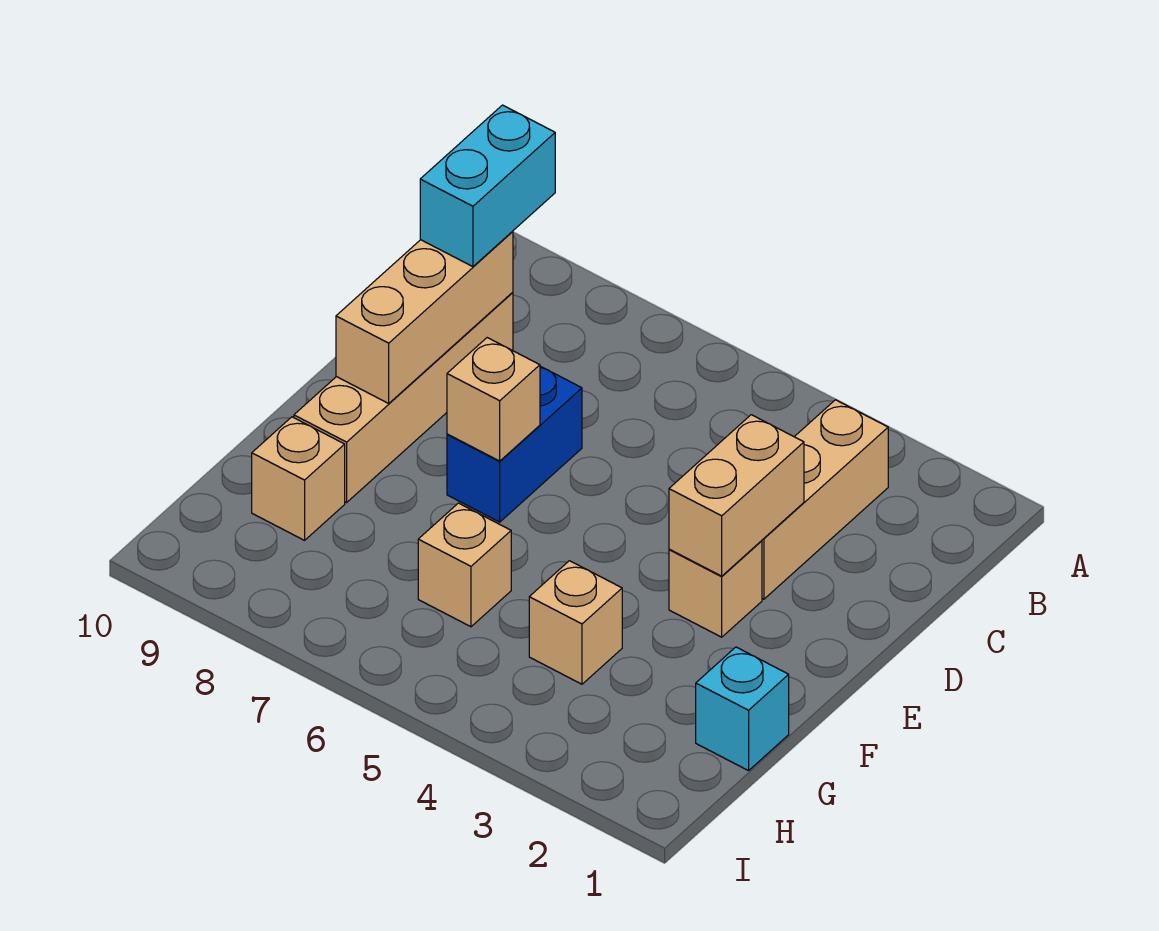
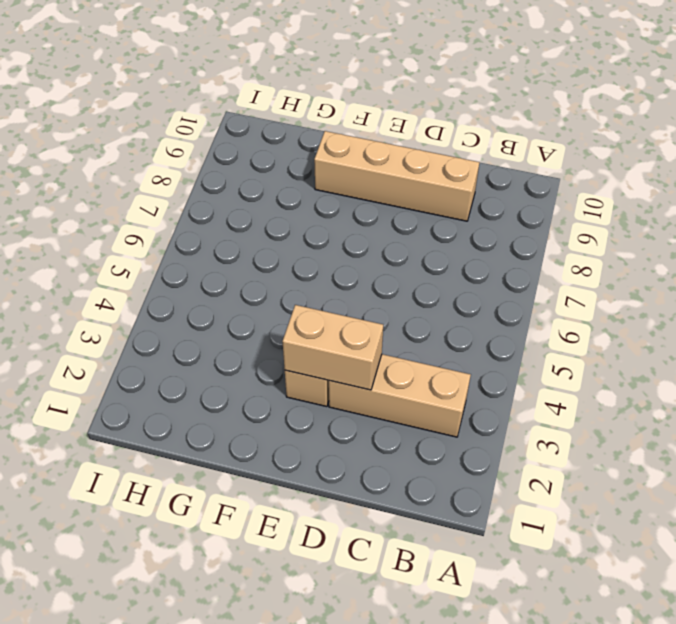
none -> blue brick D7:E7 level 1
none -> cyan brick G1 level 1
none -> tan brick G4 level 1

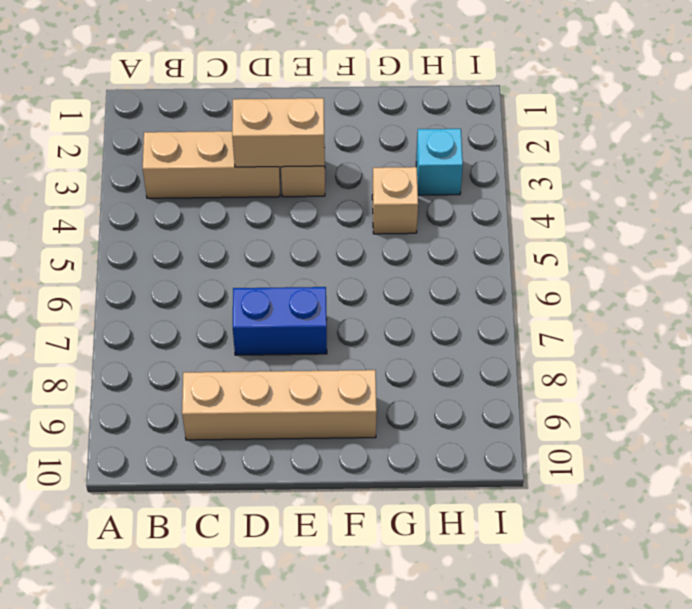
cyan brick H3 level 1 -> cyan brick G1 level 1
none -> tan brick G6 level 1
none -> tan brick G9 level 1
none -> tan brick C9:E9 level 2

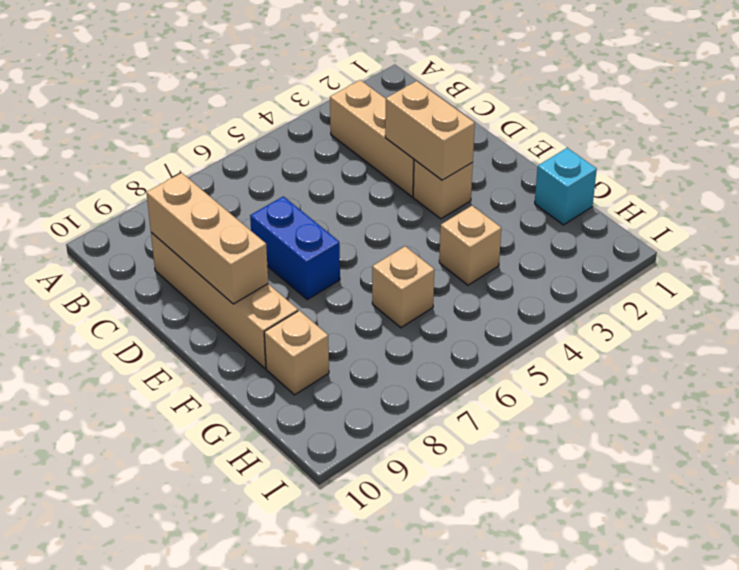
none -> tan brick E7 level 2
none -> cyan brick B9:C9 level 3

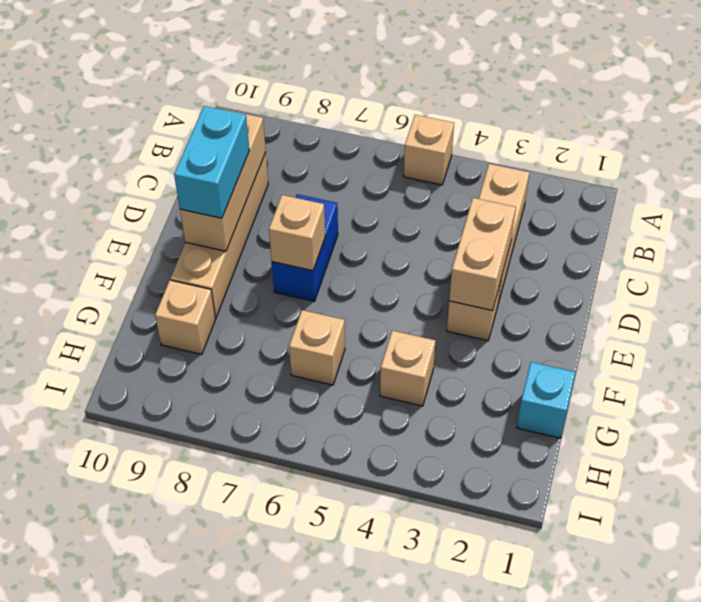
tan brick A5 level 1 -> none
cyan brick D9:E9 level 3 -> cyan brick B9:C9 level 3

